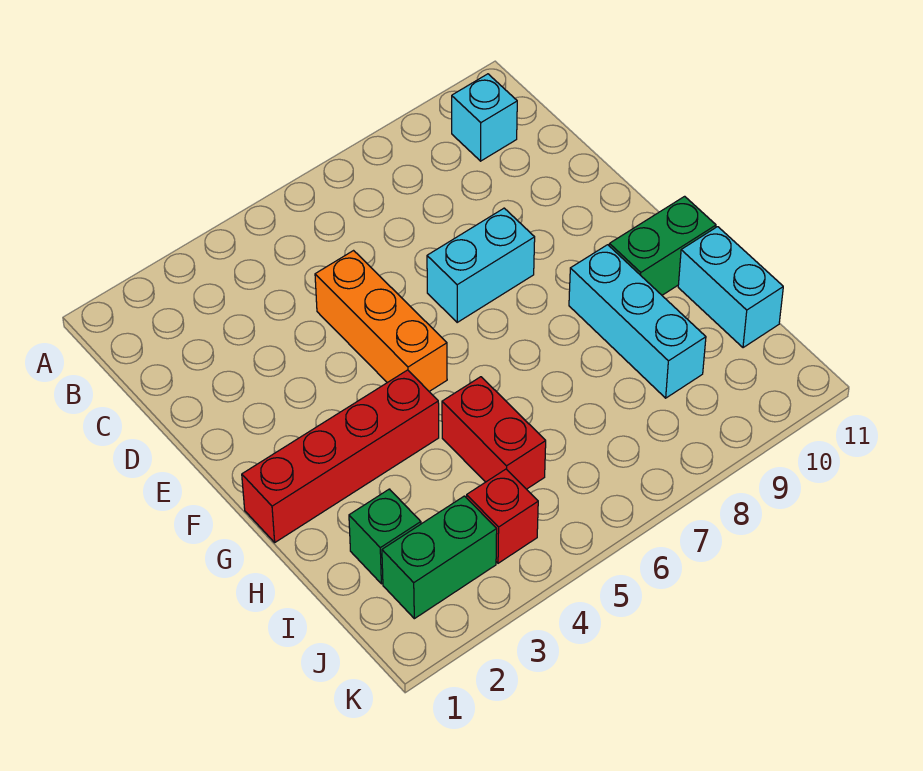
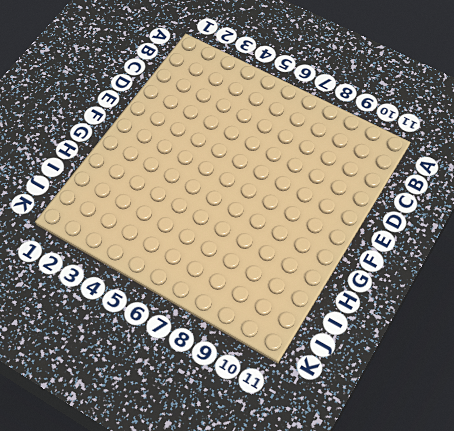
none -> cyan brick B10 level 1
none -> orange brick D5:F5 level 1

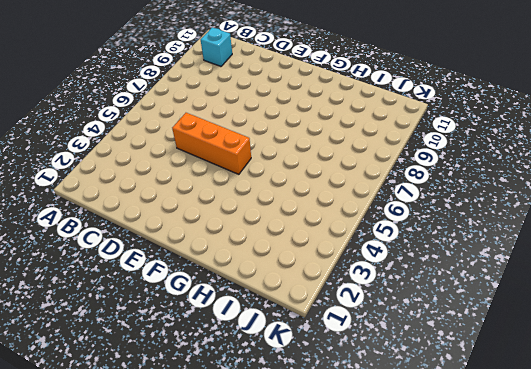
none -> cyan brick E7:E8 level 1
none -> red brick G1:G4 level 1

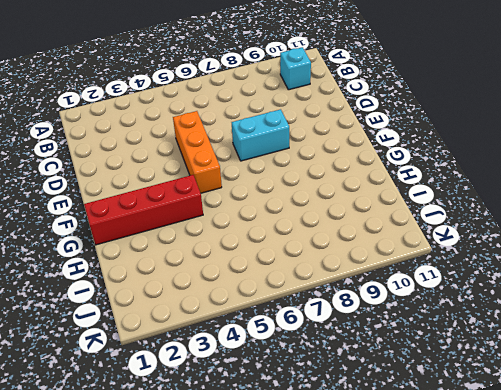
none -> cyan brick G9:I9 level 1
none -> green brick G10:G11 level 1

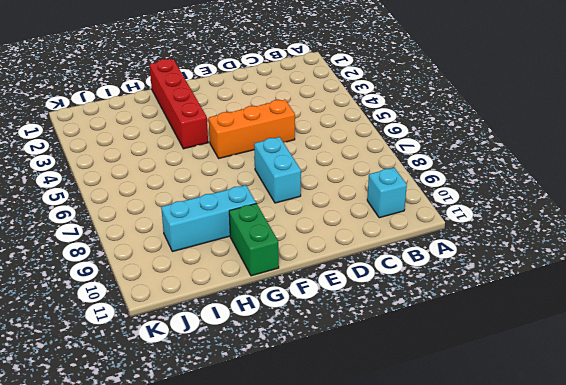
none -> red brick H5:I5 level 1
none -> cyan brick H11:I11 level 1

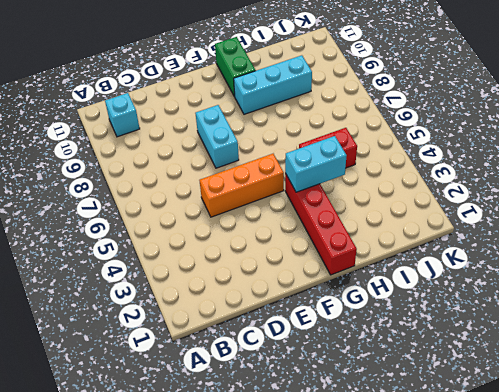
cyan brick G4:H4 level 2 -> cyan brick H11:I11 level 1
none -> green brick I2 level 1
none -> green brick J2:J3 level 1

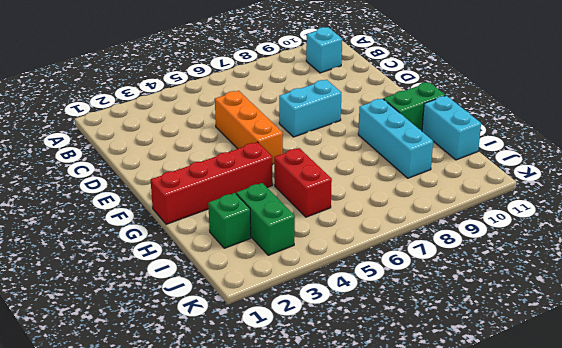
green brick I3:J3 level 1 -> green brick J2:J3 level 1
none -> red brick J4 level 1

